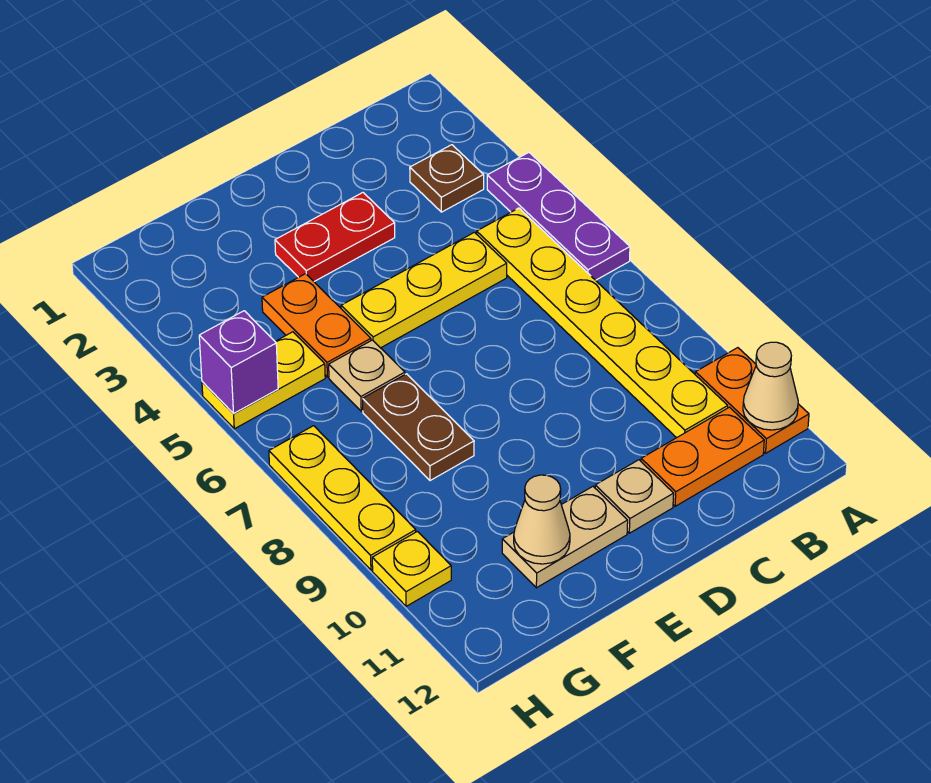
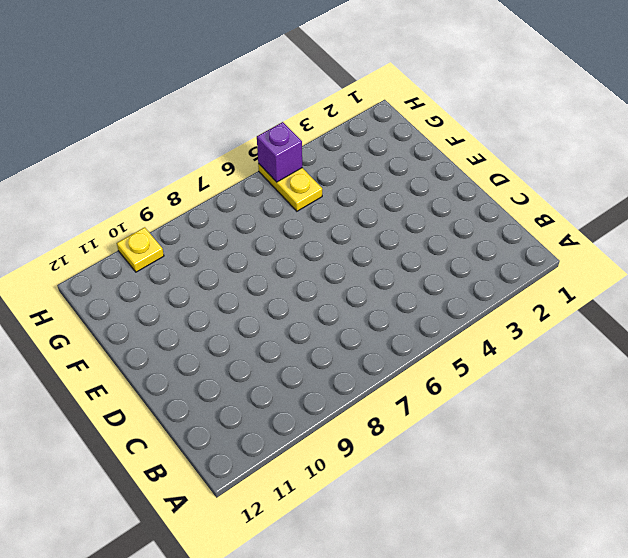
none -> purple plate A4:A6 level 1
none -> orange plate A10:A11 level 1
none -> brown plate B3 level 1

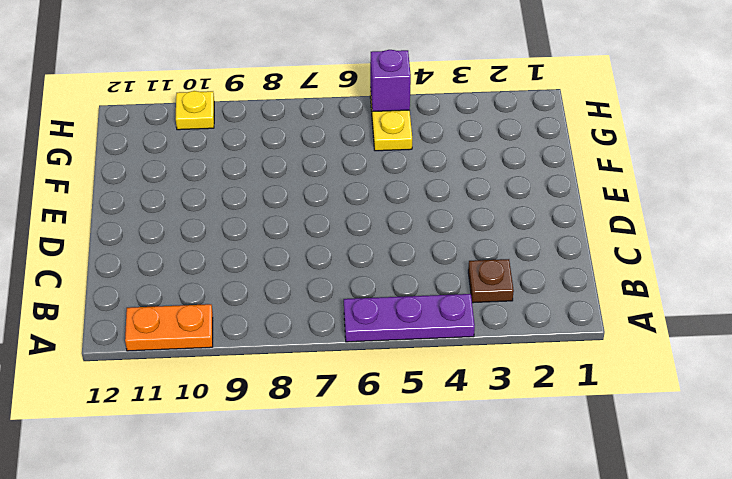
none -> yellow plate B5:B10 level 1
none -> orange plate B11:C11 level 1
none -> yellow plate C5:E5 level 1

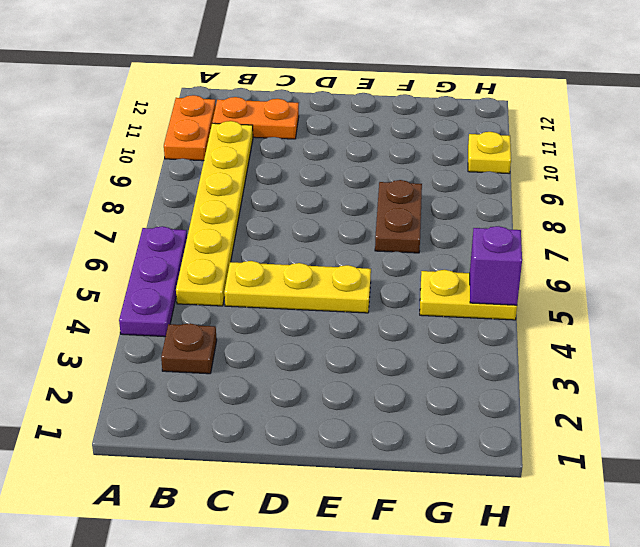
none -> red plate D3:E3 level 1
none -> tan plate D11 level 1
none -> tan plate E11:F11 level 1

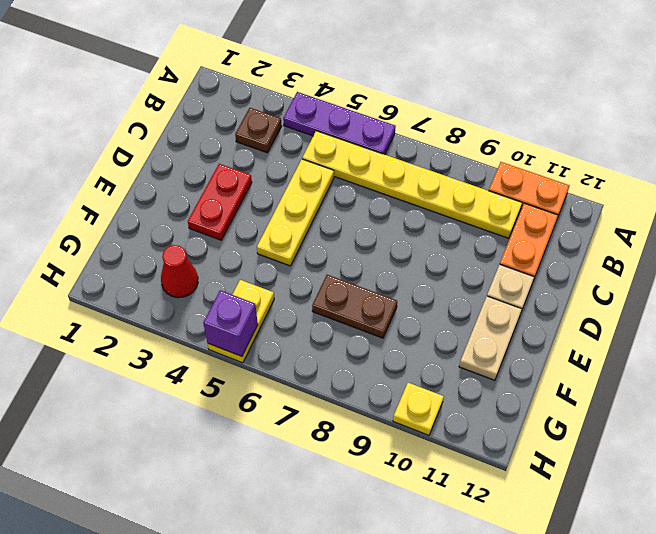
red cone G3 level 1 -> none
none -> orange plate F4:F5 level 1
none -> tan plate F6 level 1
none -> yellow plate H7:H9 level 1

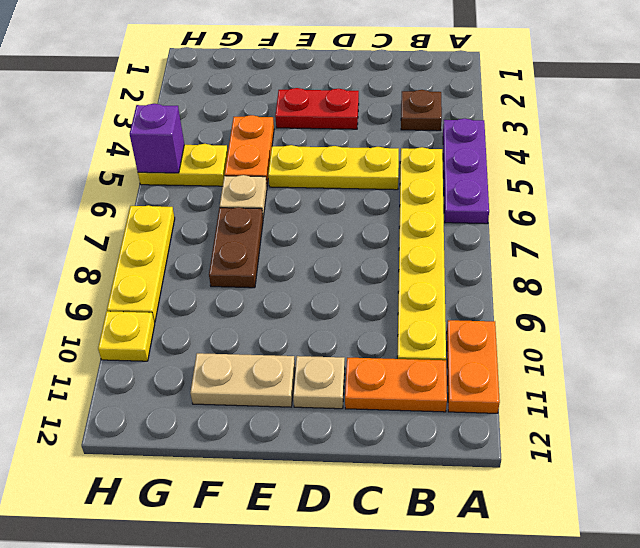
none -> tan cone A11 level 2
none -> tan cone F11 level 2

